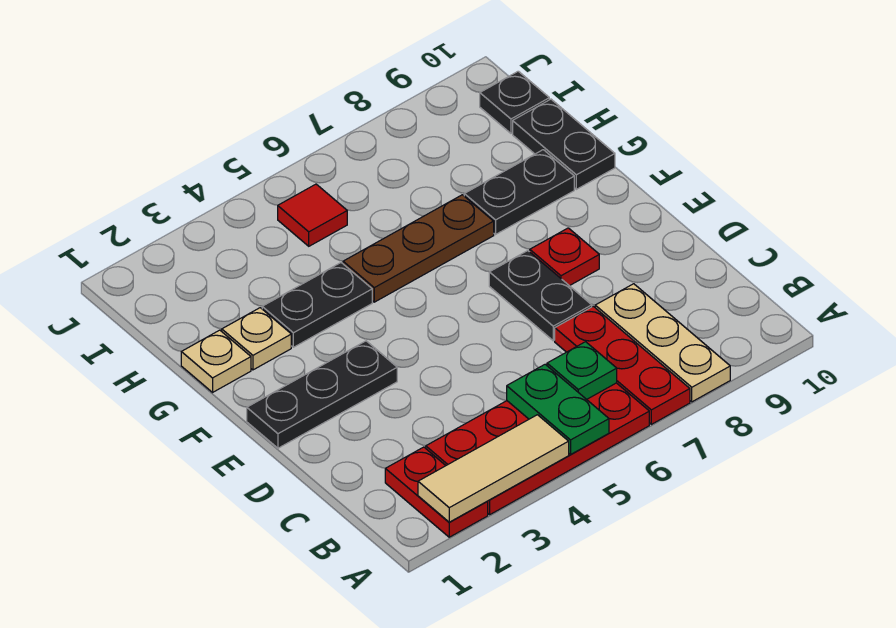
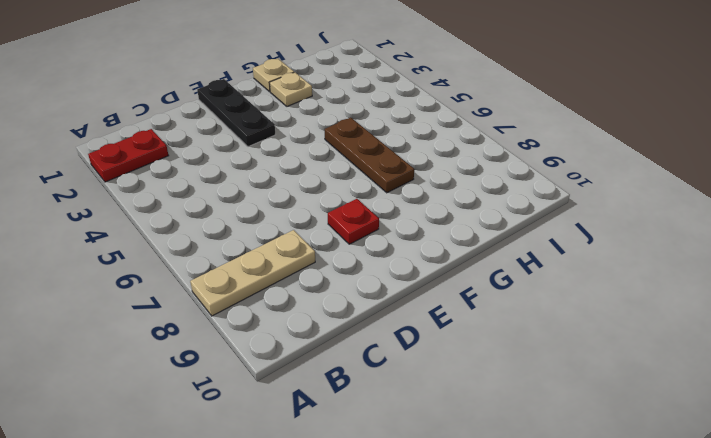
none -> red plate A3:B6 level 1
none -> red plate A7:C7 level 1
none -> black plate D7:E7 level 1

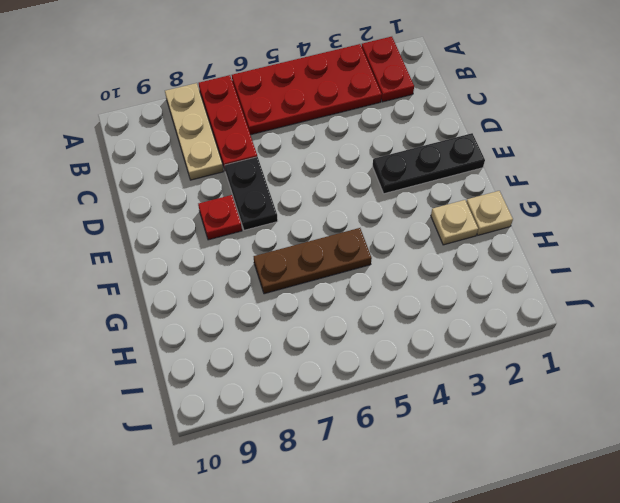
none -> black plate G3:G4 level 1
none -> black plate G8:G9 level 1
none -> black plate G10:H10 level 1

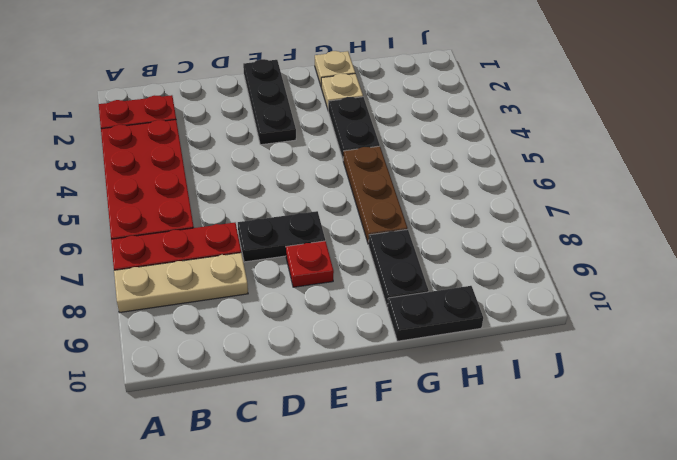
none -> red tile I5 level 1
none -> black plate I10 level 1
none -> tan tile A2:A4 level 2

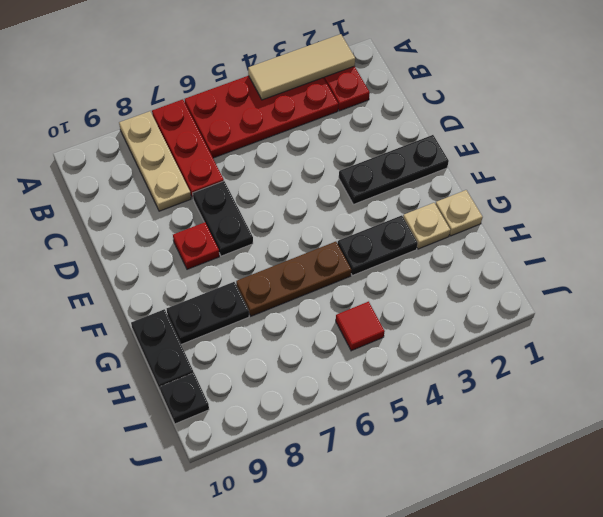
none -> green plate A5:B5 level 2
none -> green plate B6 level 2

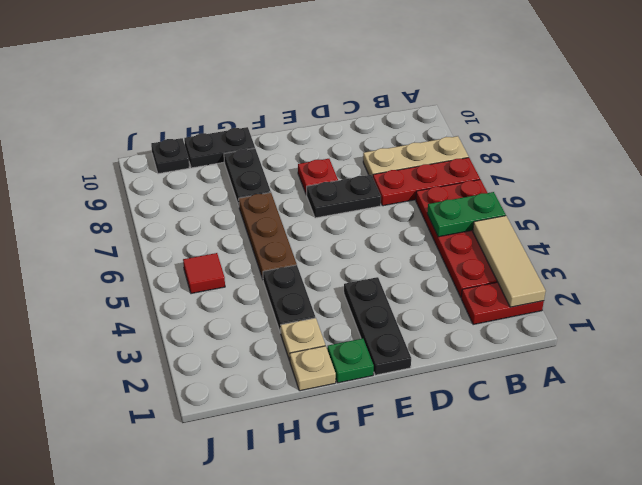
green plate F1 level 1 -> green plate B6 level 2

